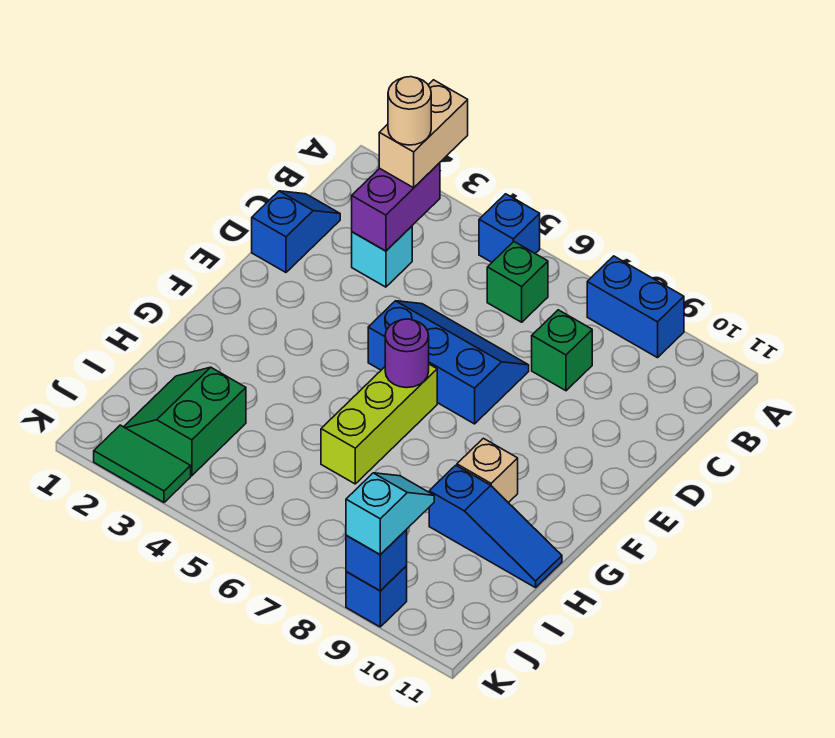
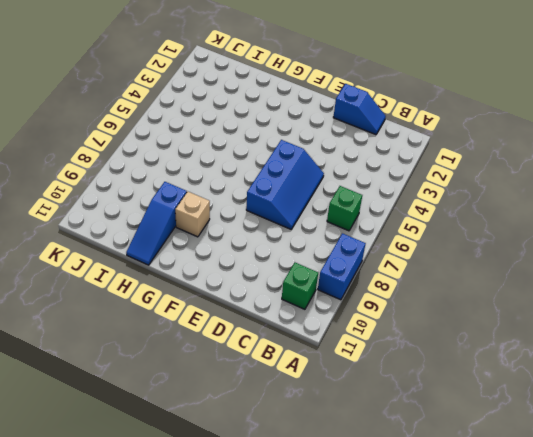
green brick B10 level 1 -> green brick C8 level 1
none -> blue brick A5 level 1
none -> cyan brick C3 level 1
none -> lime brick F6:H6 level 1

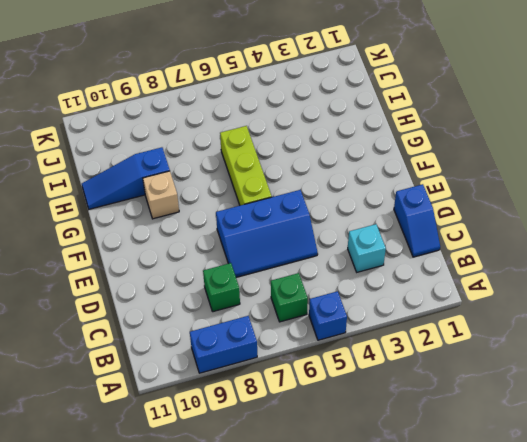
none -> green slope I2:J3 level 1 top 3
none -> green tile K2:K3 level 1
none -> blue brick K9 level 1

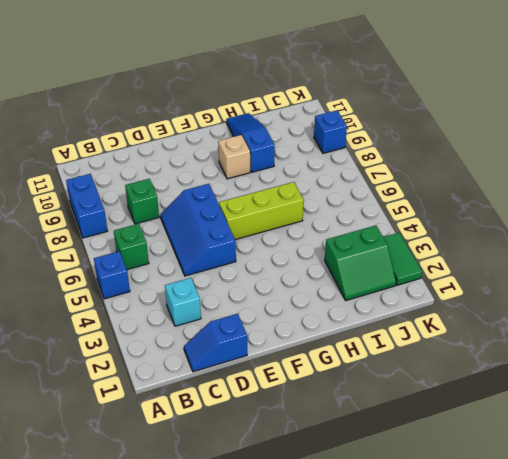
none -> purple brick B3:C3 level 2
none -> purple round brick F6 level 2
none -> blue brick K9 level 2

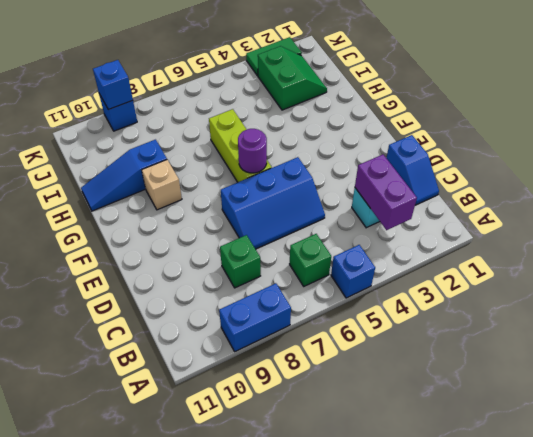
none -> tan brick A3:B3 level 3
none -> cyan slope J9:K9 level 3 top K
none -> tan round brick B3 level 4

